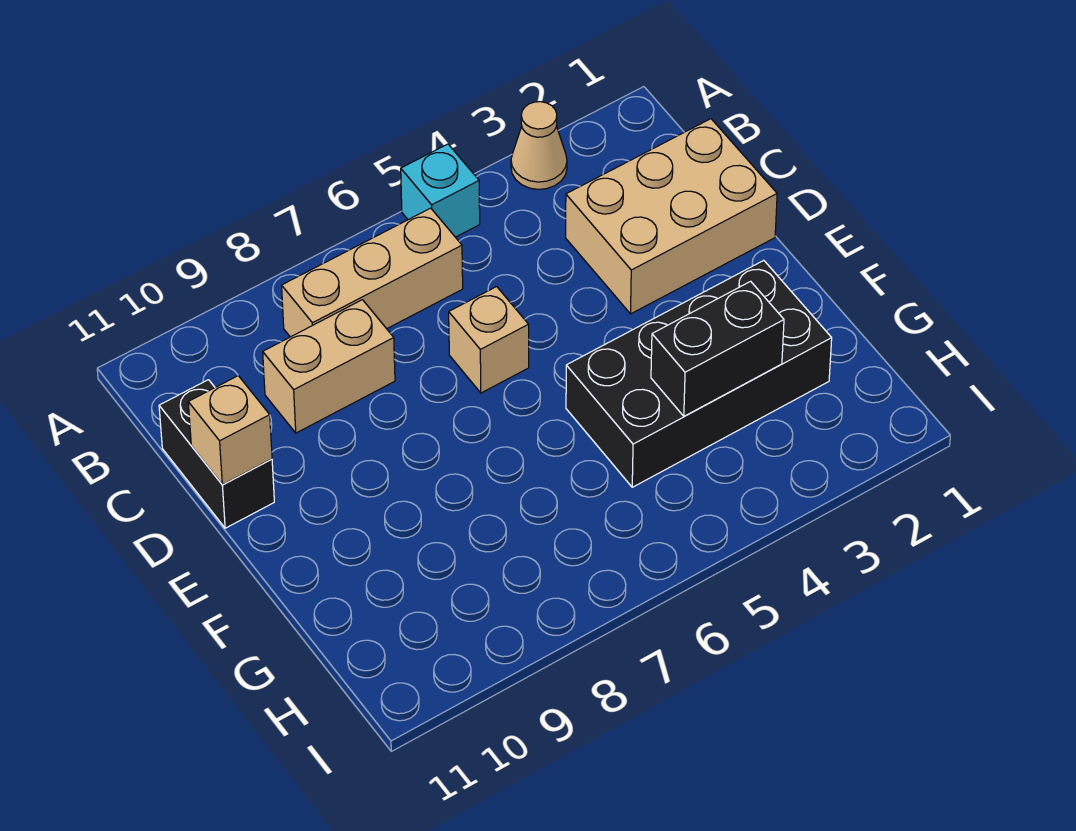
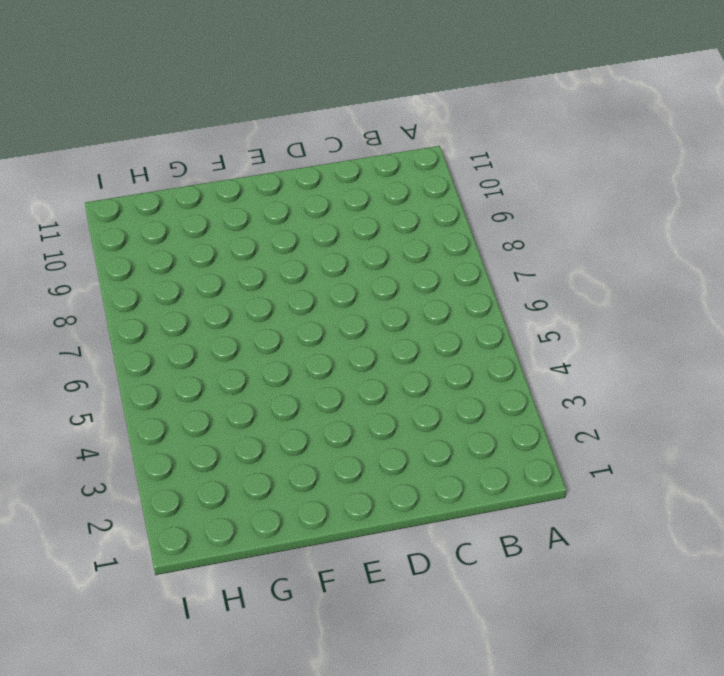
none -> tan cone A3 level 1
none -> cyan brick A5 level 1

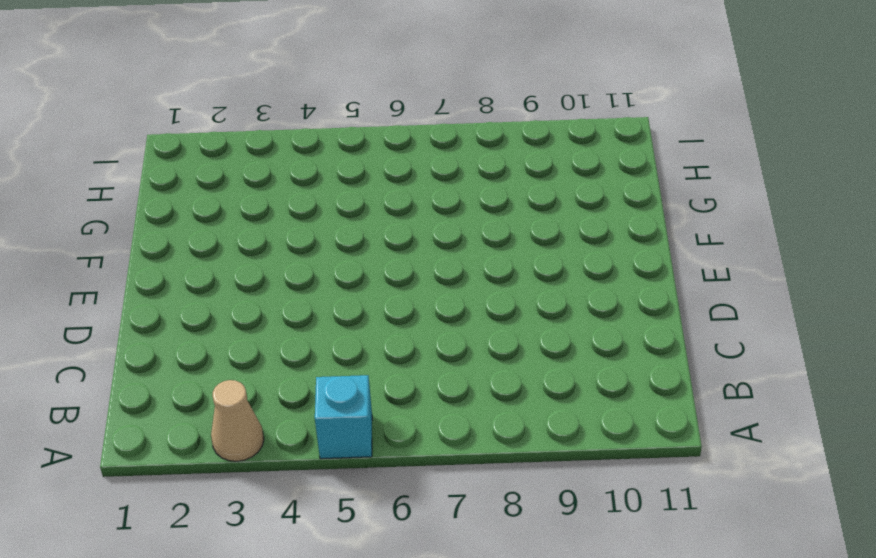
none -> tan brick B6:B8 level 1
none -> tan brick C1:D3 level 1

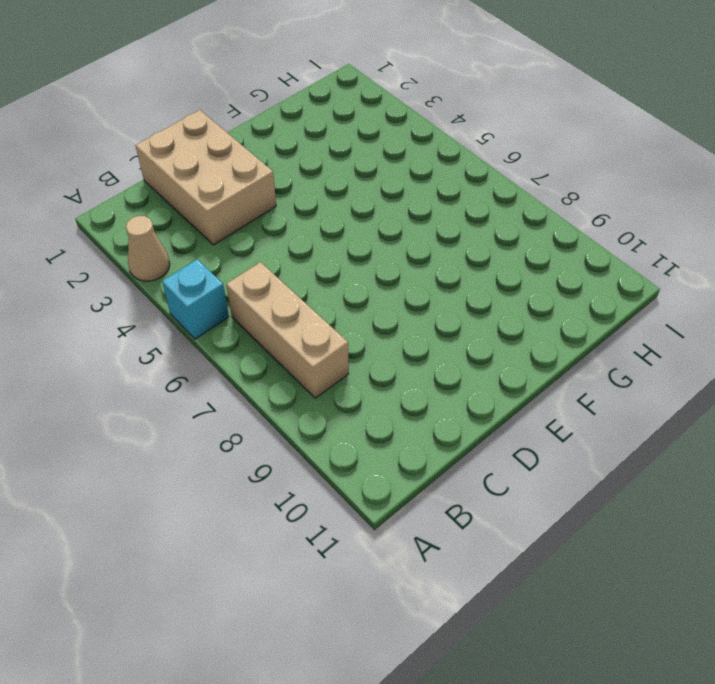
none -> tan brick C8:C9 level 1
none -> black brick C11:D11 level 1

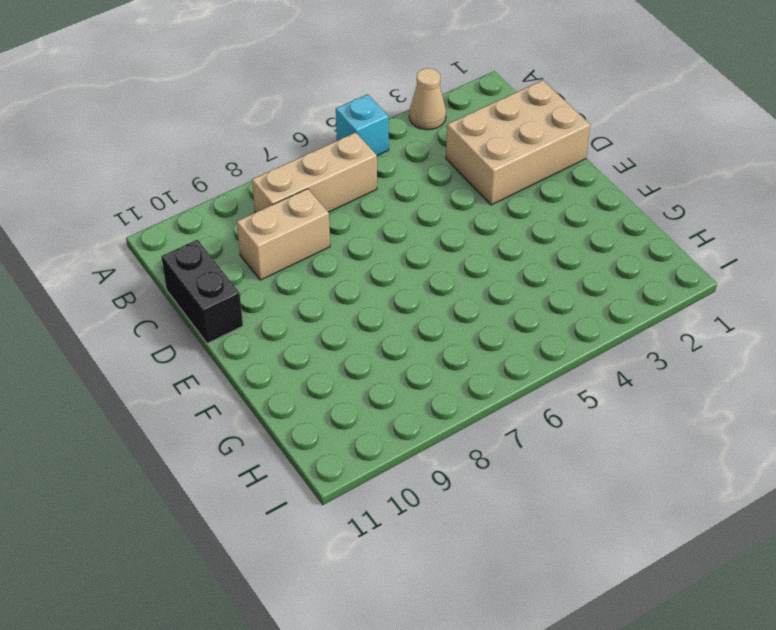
none -> tan brick D6 level 1
none -> black brick F2:G5 level 1

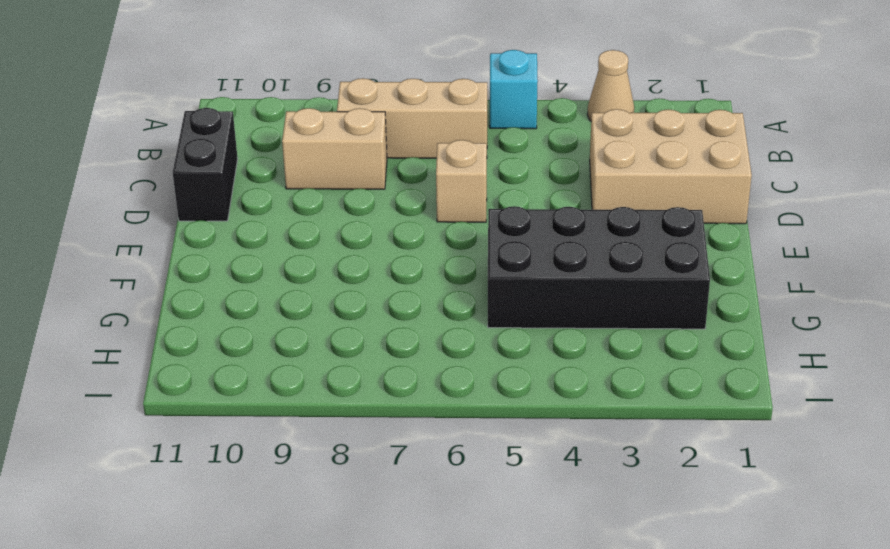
none -> tan brick D11 level 2
none -> black brick G3:G4 level 2

